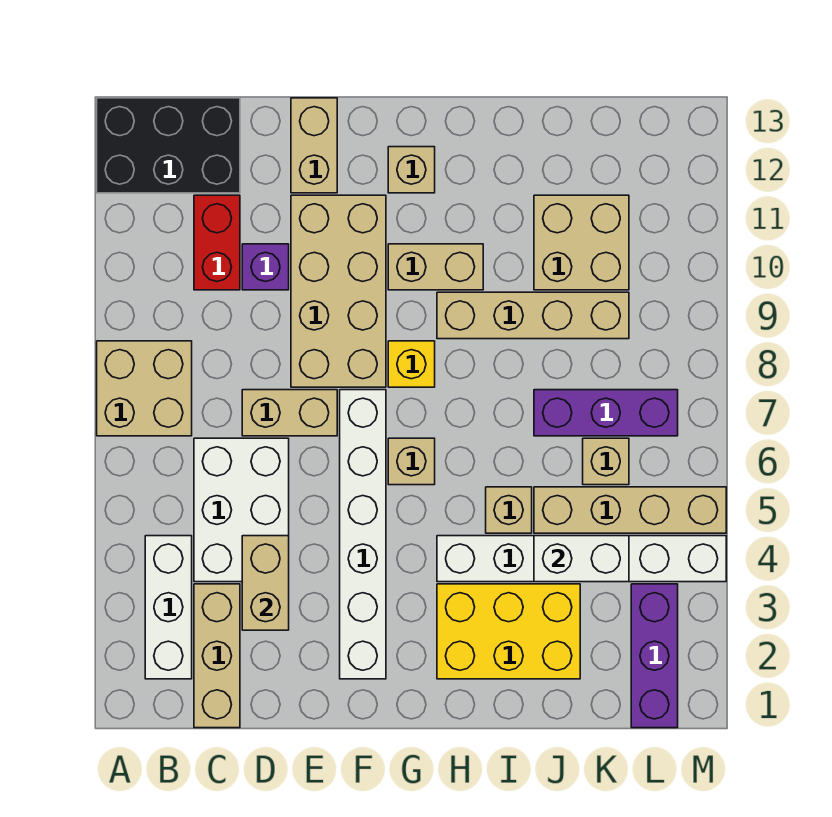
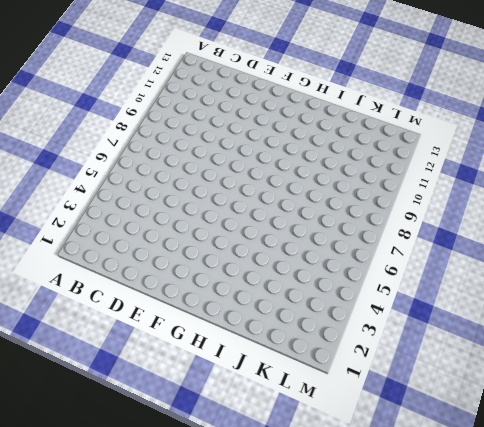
none -> tan brick A7:B8 level 1
none -> black brick A12:C13 level 1
none -> white brick B2:B4 level 1

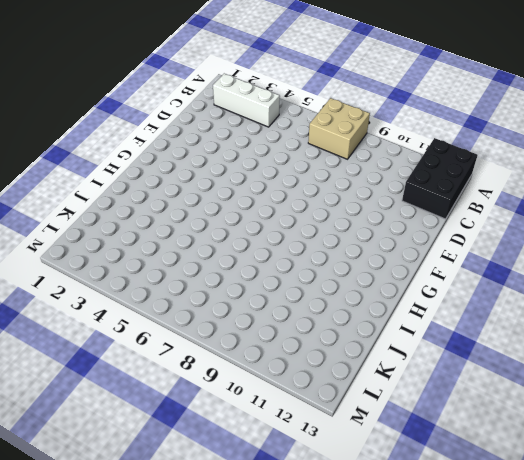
none -> tan brick C1:C3 level 1
none -> white brick C4:D6 level 1
none -> red brick C10:C11 level 1

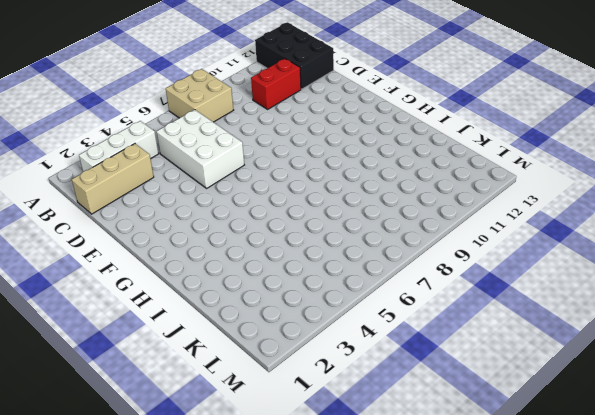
white brick C5:E6 level 1 -> white brick C4:D6 level 1
none -> tan brick D7:E7 level 1
none -> purple brick D10 level 1
none -> tan brick E8:F11 level 1

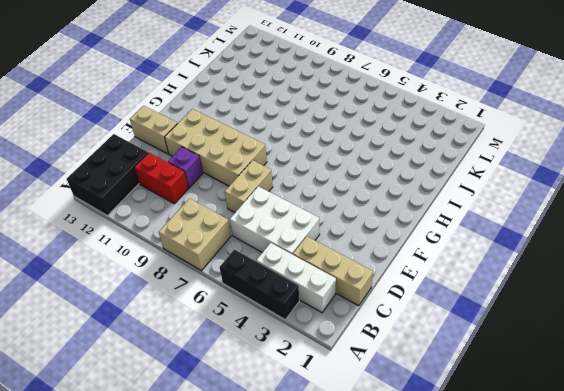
black brick A3:A5 level 1 -> none
none -> white brick F2:F7 level 1
none -> tan brick G6 level 1
none -> yellow brick G8 level 1

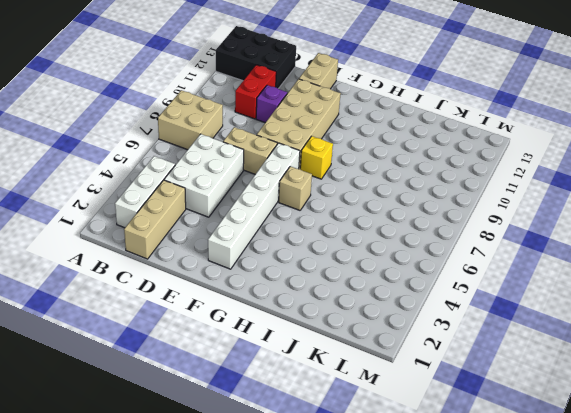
none -> tan brick G10:H10 level 1
none -> tan brick G12 level 1
none -> yellow brick H2:J3 level 1

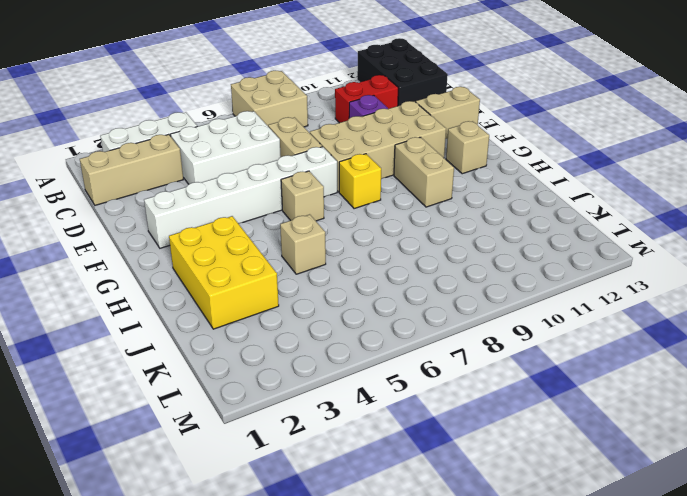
none -> white brick H4:M4 level 1
none -> tan brick H9:K9 level 1
none -> tan brick J5:M5 level 1

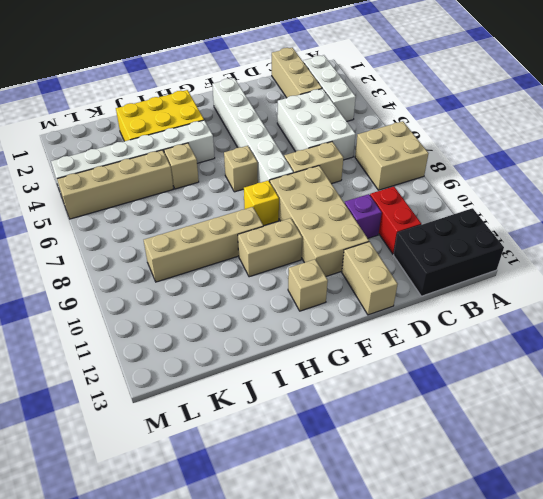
none -> purple brick J7:L7 level 1
none -> tan brick J10:K11 level 1
none -> tan brick K6 level 1

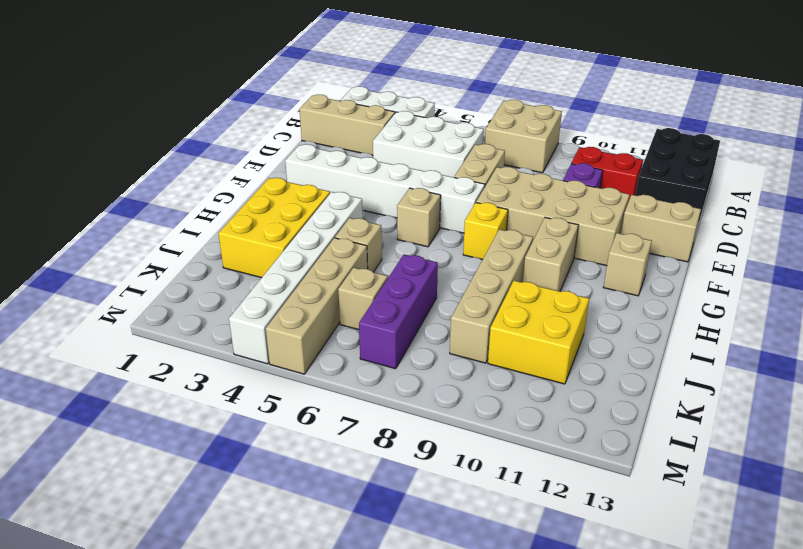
yellow brick J10:K11 level 1 -> tan brick J10:K11 level 1
none -> purple brick L1:L3 level 1
none -> tan brick D3:D4 level 2
none -> white brick J4:K4 level 2

